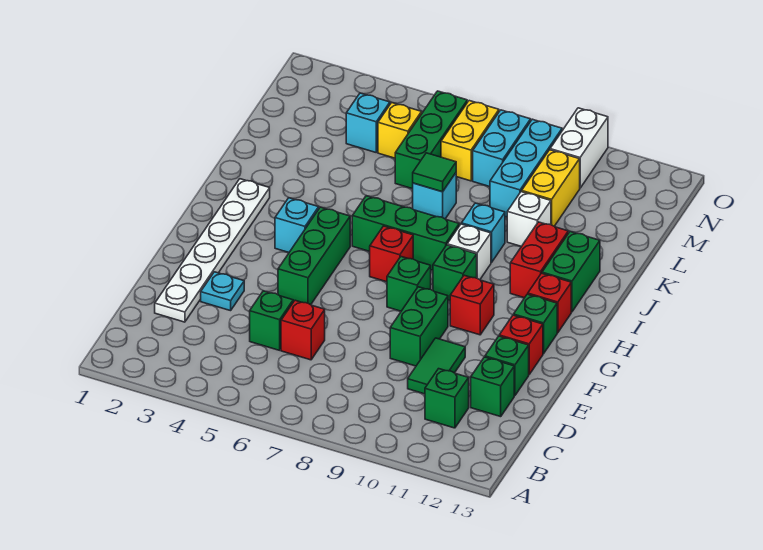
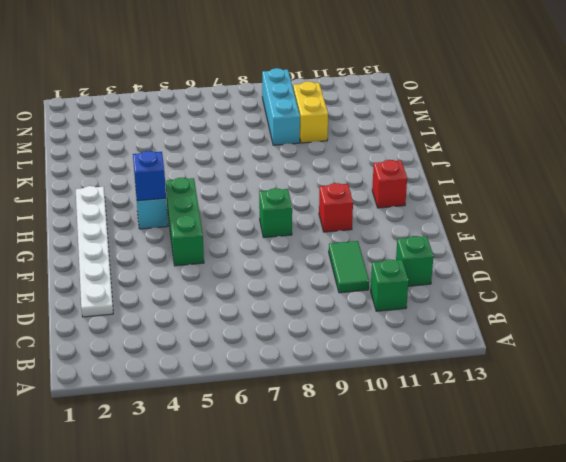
blue brick H4 level 2 -> none
none -> green brick D5 level 1
none -> red brick D6 level 1
none -> cyan plate E3 level 1
none -> green brick E9:F9 level 1

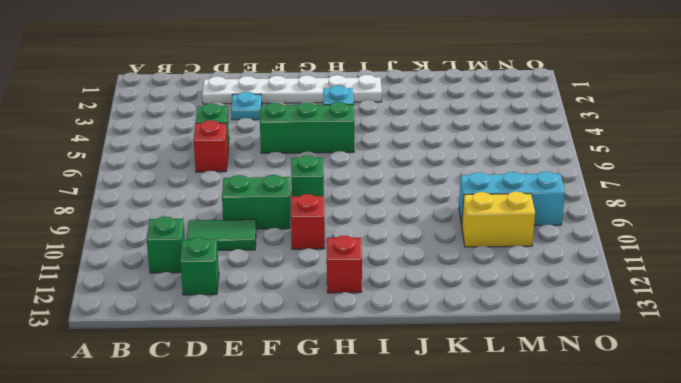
none -> green brick E12 level 1
none -> red brick F12 level 1
none -> green brick G12 level 1
none -> red brick H7 level 1

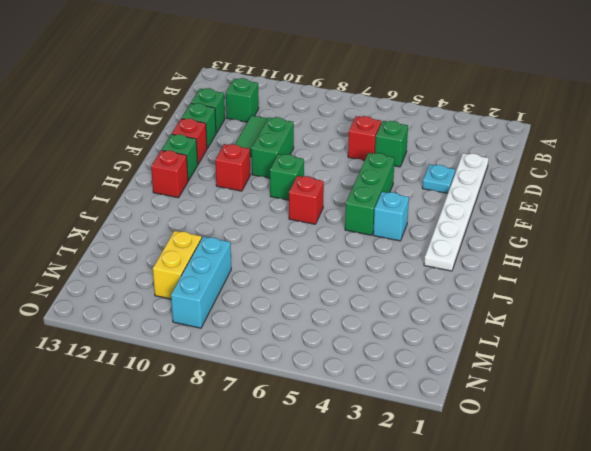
none -> green brick H9 level 1
none -> green brick I6:I8 level 1
none -> white brick I9 level 1
none -> red brick I11:J11 level 1

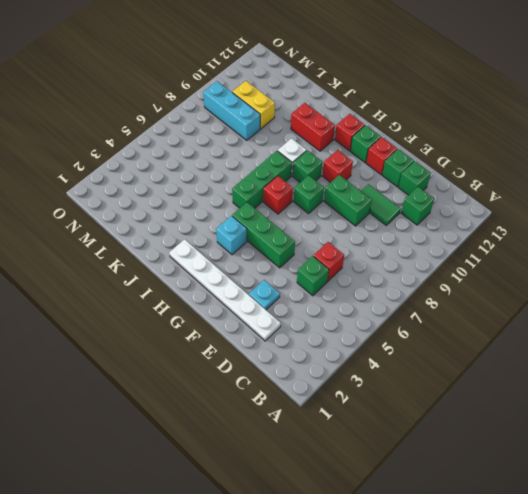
none -> green brick I12:J12 level 1
none -> cyan brick J9 level 1
none -> cyan brick K7 level 1
none -> white brick K10 level 1

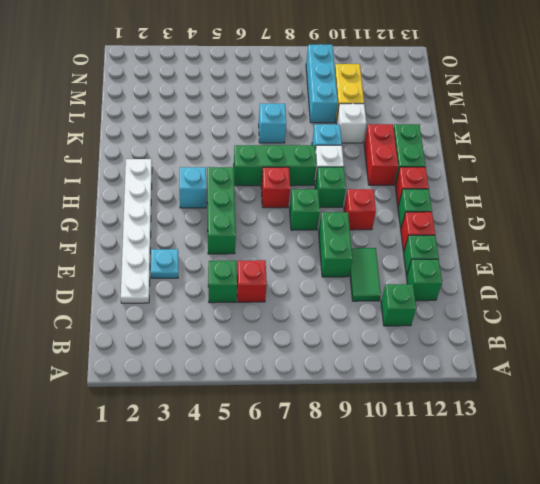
none -> green brick L6:N6 level 1
none -> cyan brick M4 level 1
none -> yellow brick M5 level 1
none -> yellow brick M7:N7 level 1

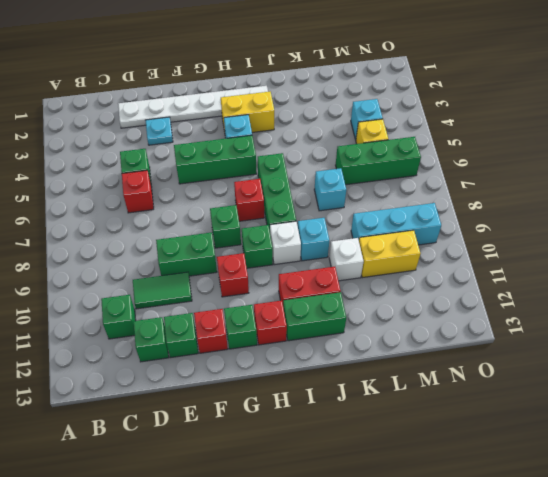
yellow brick H3:I3 level 1 -> yellow brick M7:N7 level 1
none -> cyan brick M8:N8 level 1
none -> white brick N10:O10 level 1
none -> green tile K7 level 2

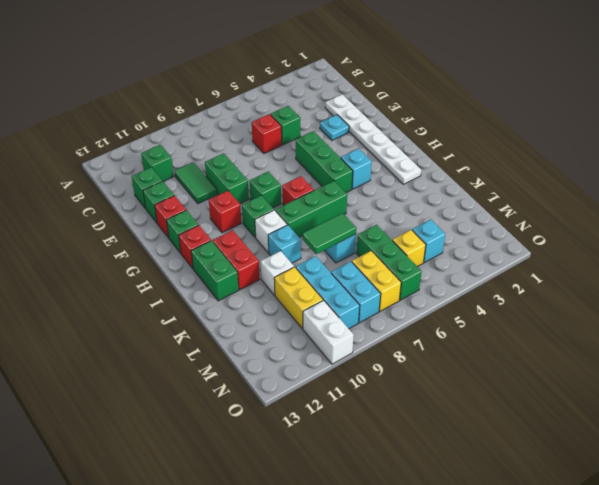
green tile K7:K8 level 2 -> green tile K7 level 2

